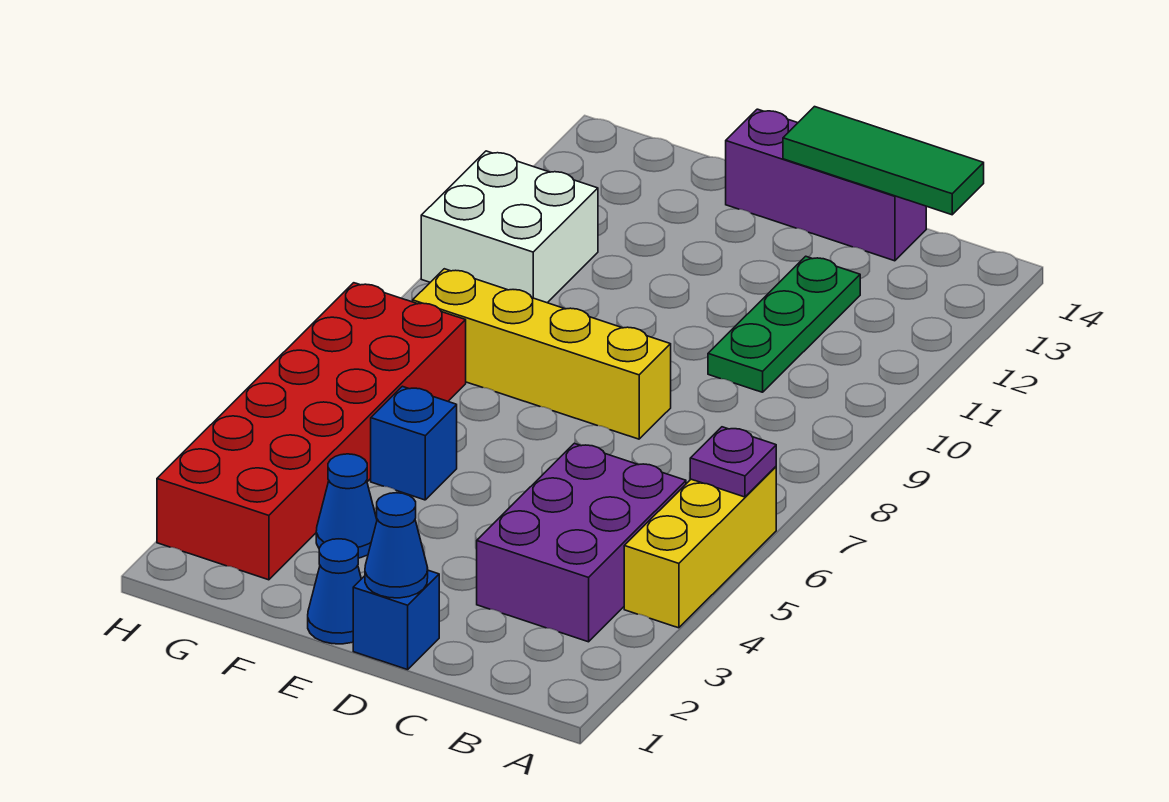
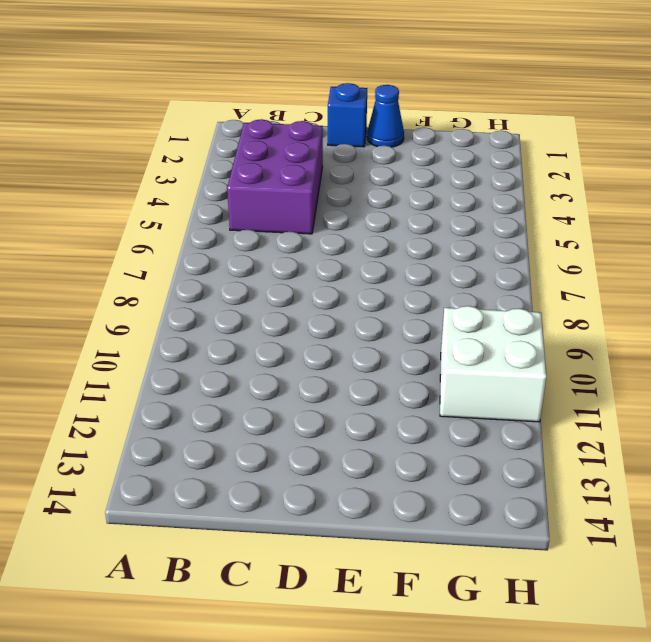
none -> yellow brick A4:A6 level 1
none -> green plate C10:C12 level 1
none -> purple brick C14:E14 level 1

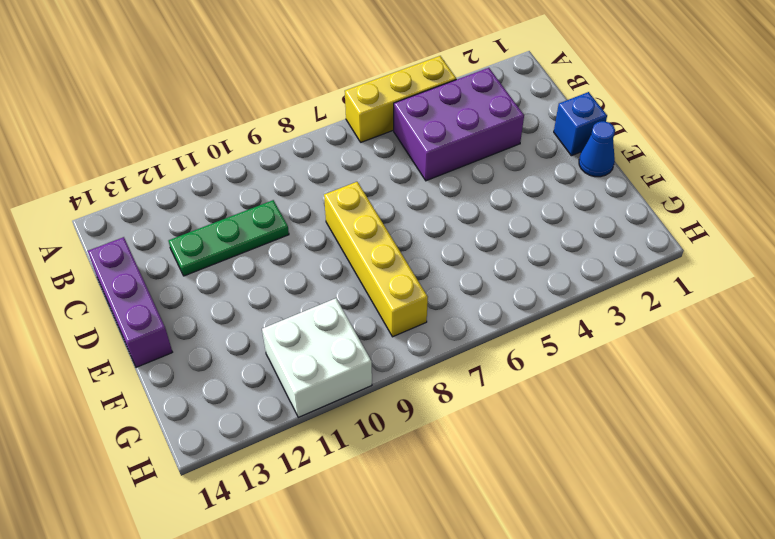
none -> blue cone F3 level 1
none -> blue brick F5 level 1
none -> red brick G2:H7 level 1

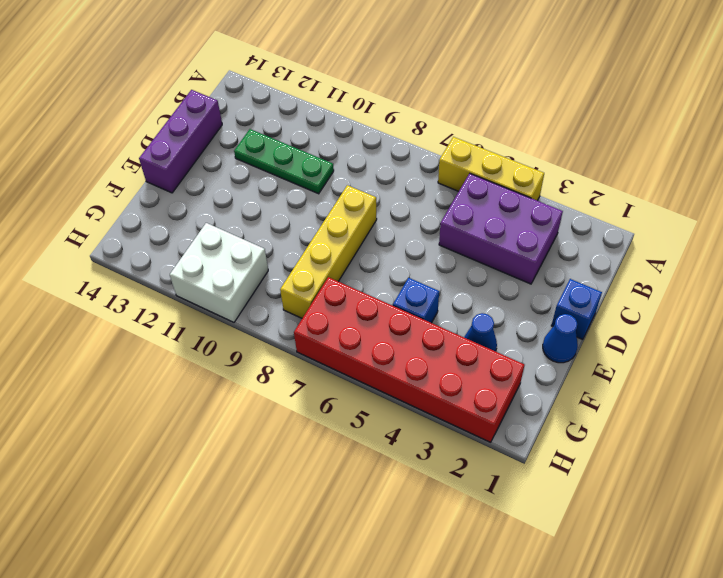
none -> purple plate A6 level 2
none -> green tile B14:D14 level 2
none -> blue cone D1 level 2

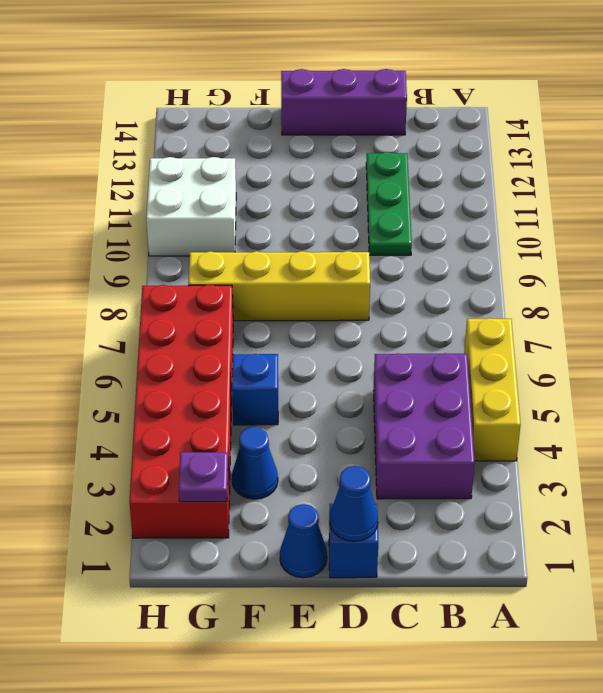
purple plate G2 level 2 -> purple plate A6 level 2
none -> green tile B14:D14 level 2

